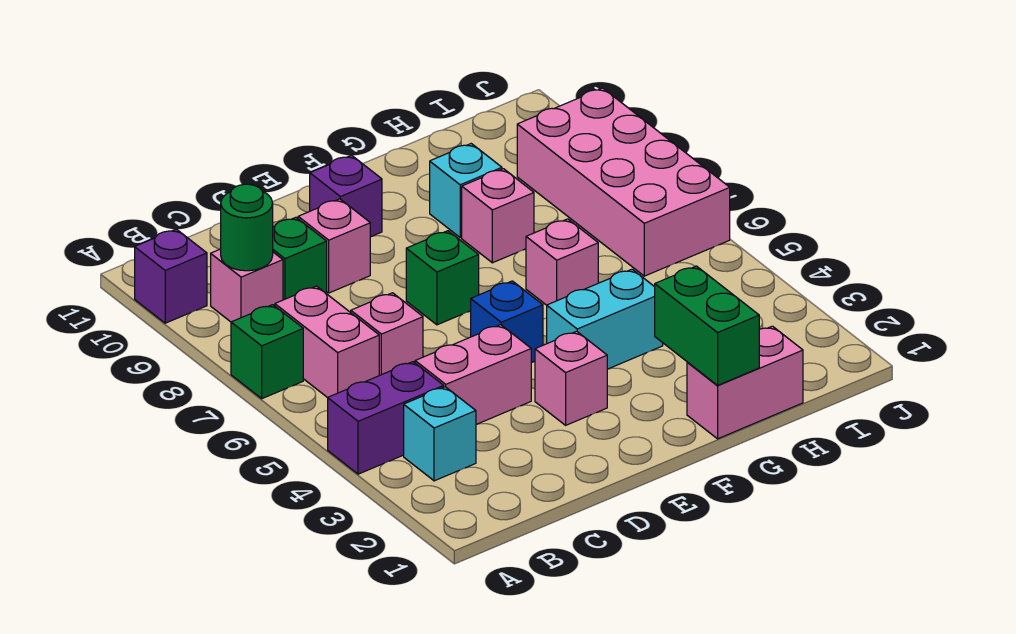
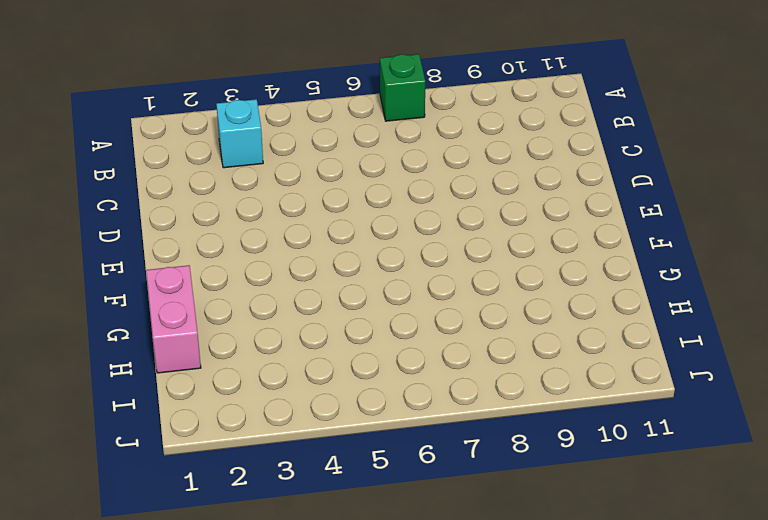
none -> purple brick A4:B4 level 1
none -> purple brick A10 level 1
none -> pink brick B6:B7 level 1

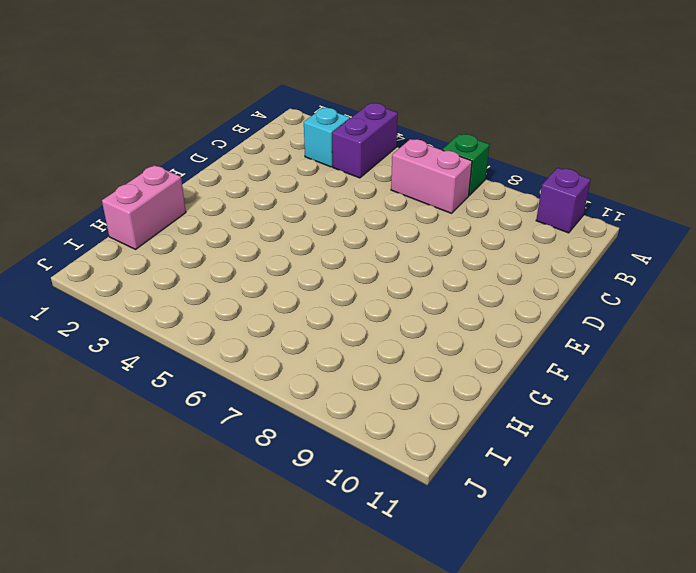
none -> pink brick B9 level 1
none -> pink brick C4:D4 level 1
none -> pink brick C6 level 1

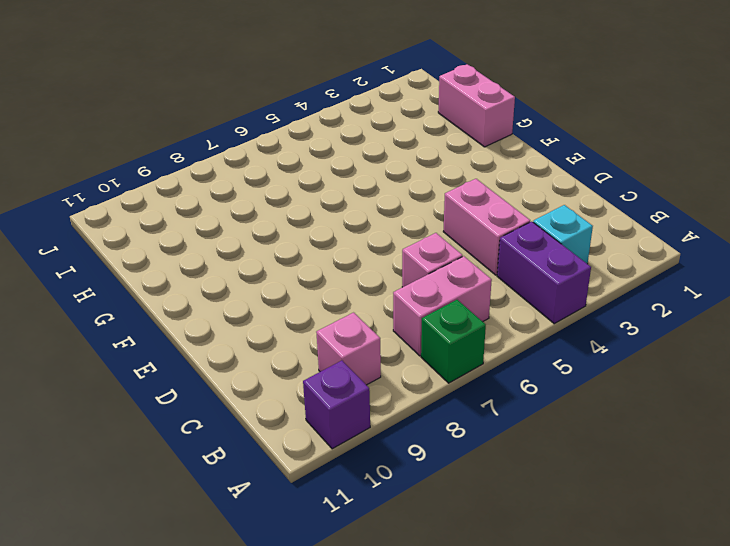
none -> green brick C9 level 1
none -> pink brick D9 level 1
none -> pink brick E3 level 1

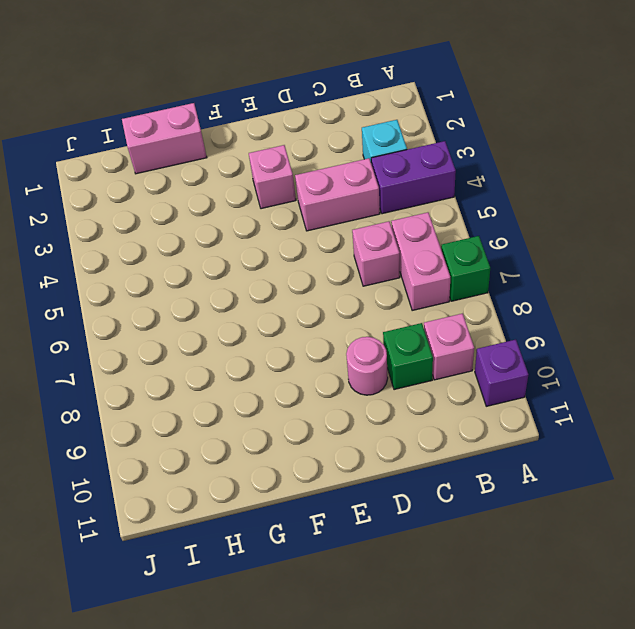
pink round brick D9 level 1 -> pink brick D9 level 1
none -> blue brick E5 level 1
none -> green brick E7 level 1
none -> purple brick E10 level 1

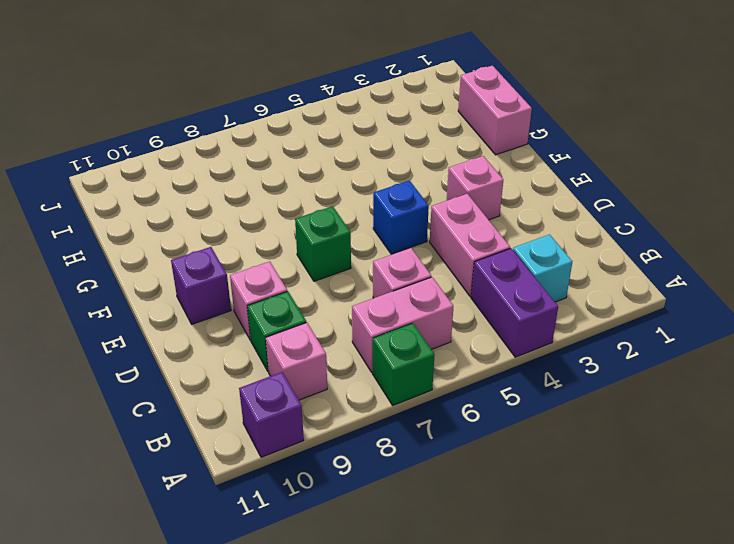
none -> cyan brick F4:G4 level 1
none -> pink brick G6 level 1
none -> pink brick G8 level 1

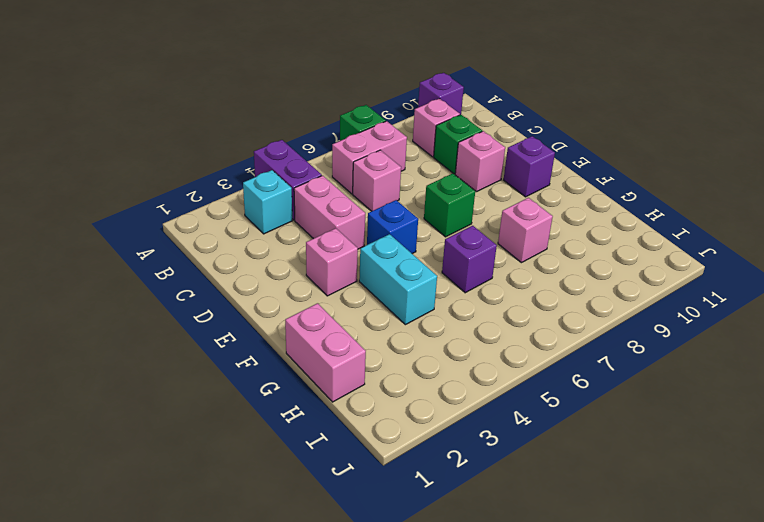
purple brick G6 level 1 -> pink brick G6 level 1
none -> cyan brick G9 level 1
none -> pink brick I6:J9 level 1
none -> green round brick B9 level 2

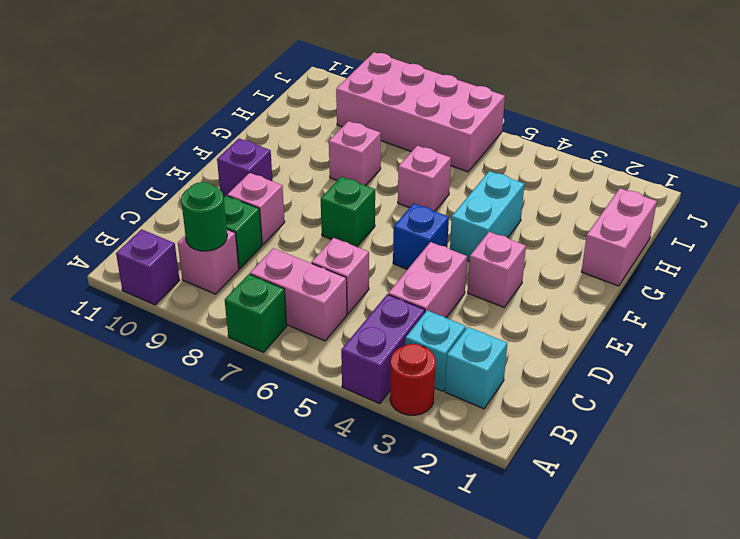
red round brick A3 level 1 -> none
cyan brick B2 level 1 -> cyan brick G9 level 1
none -> green brick G1:G2 level 2

